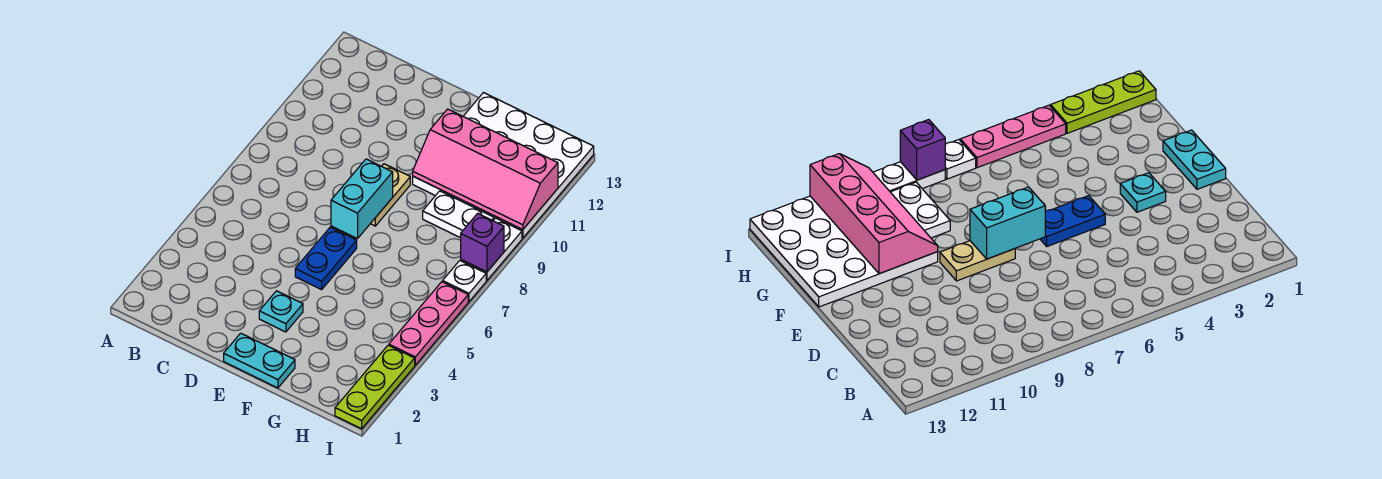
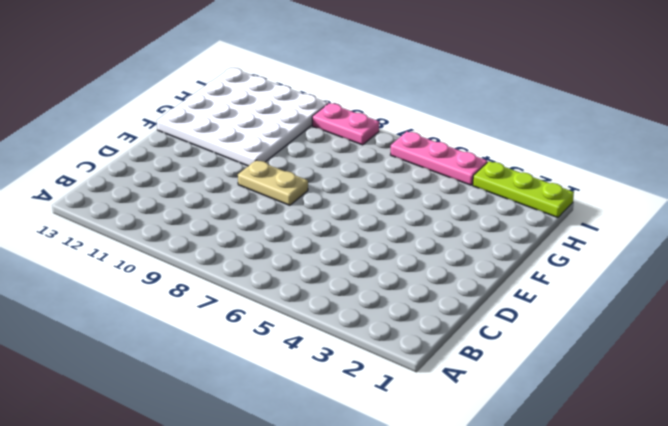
pink plate I8:I9 level 1 -> white plate I8:I9 level 1
none -> cyan plate E1:F1 level 1
none -> cyan plate E3 level 1
none -> blue plate E5:E6 level 1

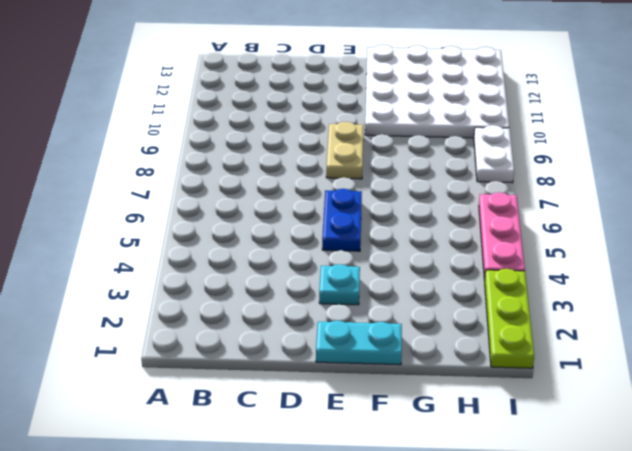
none -> white plate G9:H9 level 1
none -> white plate I7 level 1
none -> cyan brick E7:E8 level 2

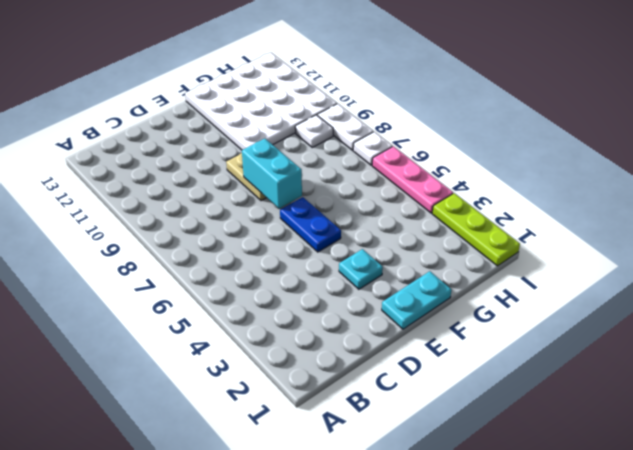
white plate H9 level 1 -> white plate G9:H9 level 1
none -> pink slope F10:I11 level 2 top 11
none -> purple brick I8 level 2

